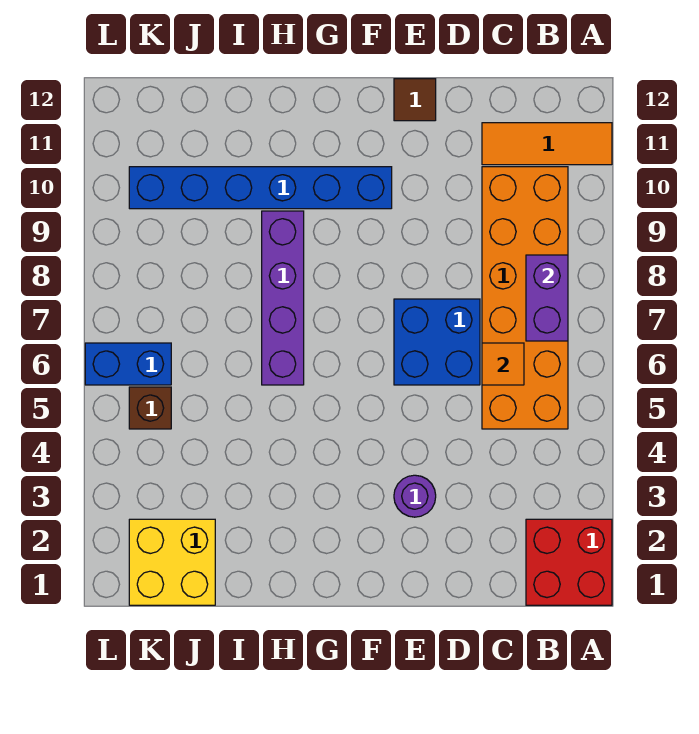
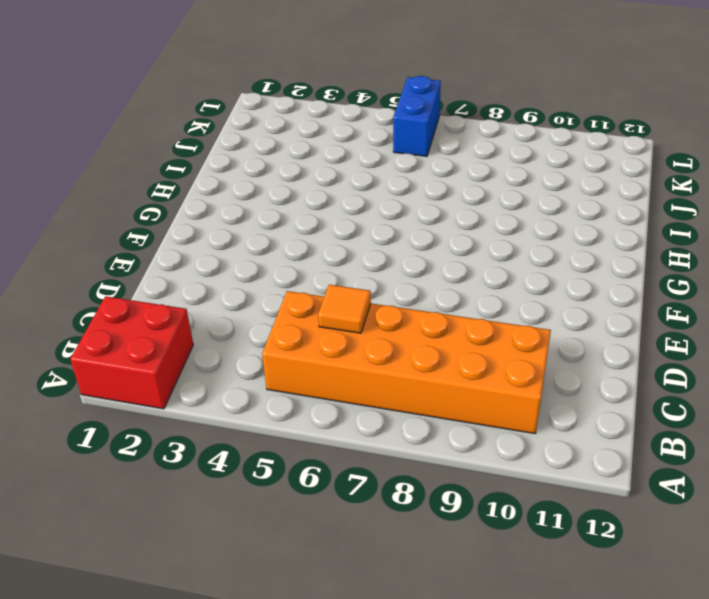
none -> orange tile A11:C11 level 1
none -> blue brick D6:E7 level 1
none -> purple round brick E3 level 1

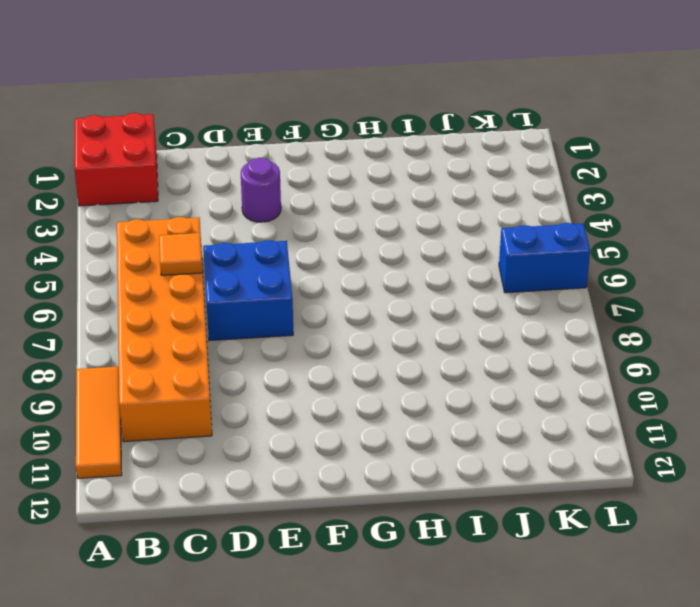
orange tile A9:A11 level 1 -> orange tile A11:C11 level 1
none -> brown tile E12 level 1
none -> blue brick F10:K10 level 1
none -> purple brick H6:H9 level 1

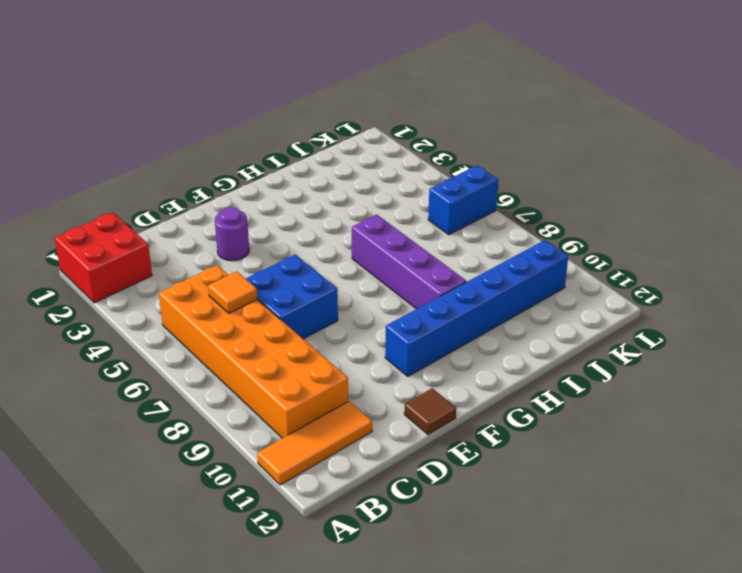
none -> yellow brick J1:K2 level 1
none -> brown brick K5 level 1
none -> purple brick B7:B8 level 2

